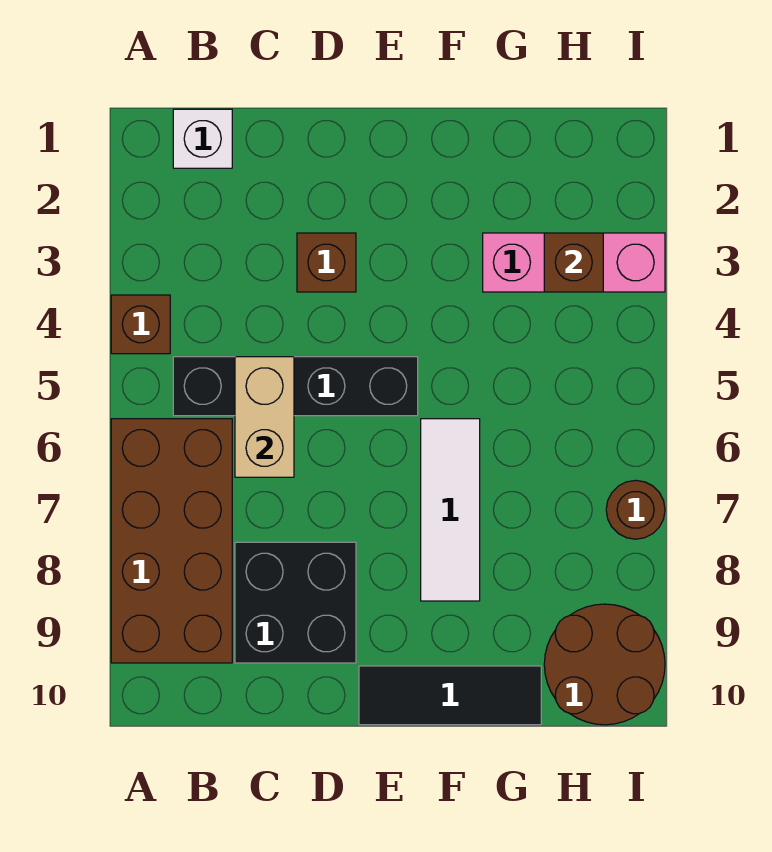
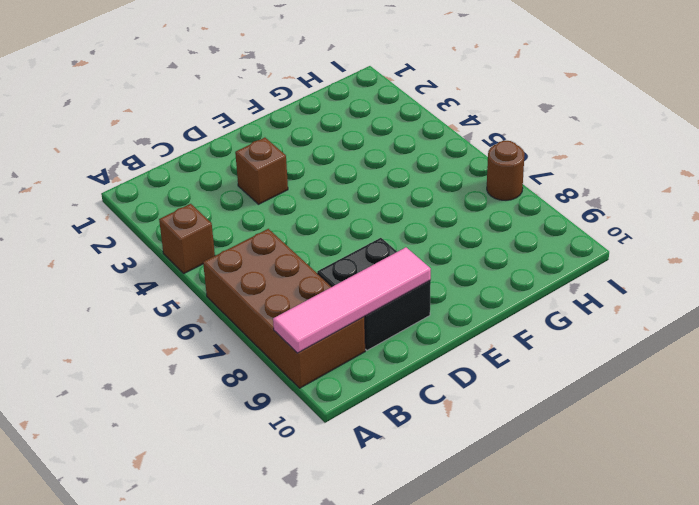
pink tile A9:D9 level 2 -> none
none -> white brick B1 level 1
none -> black brick B5:E5 level 1
none -> black tile E10:G10 level 1

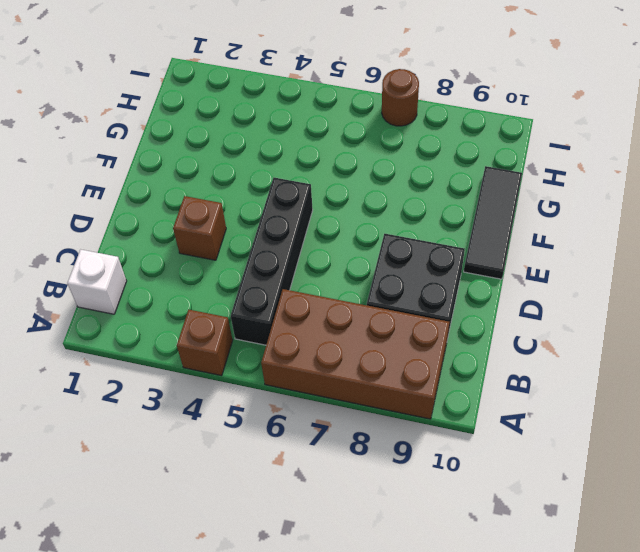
none -> white tile F6:F8 level 1
none -> pink brick G3:I3 level 1
none -> brown round brick H9:I10 level 1

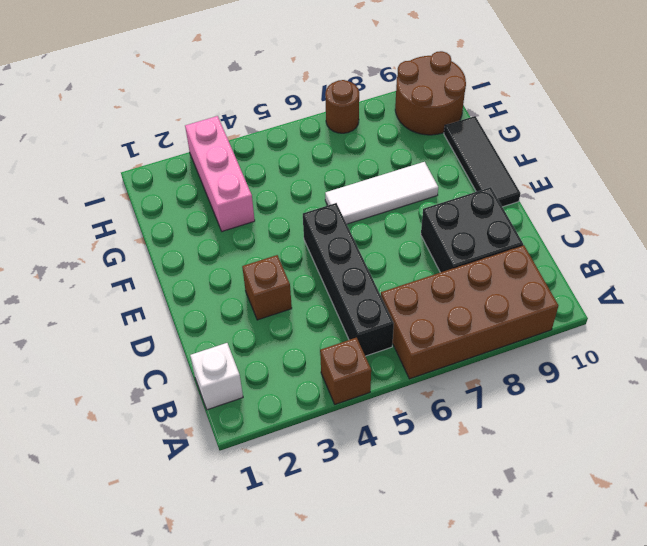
none -> tan brick C5:C6 level 2
none -> brown brick H3 level 2

